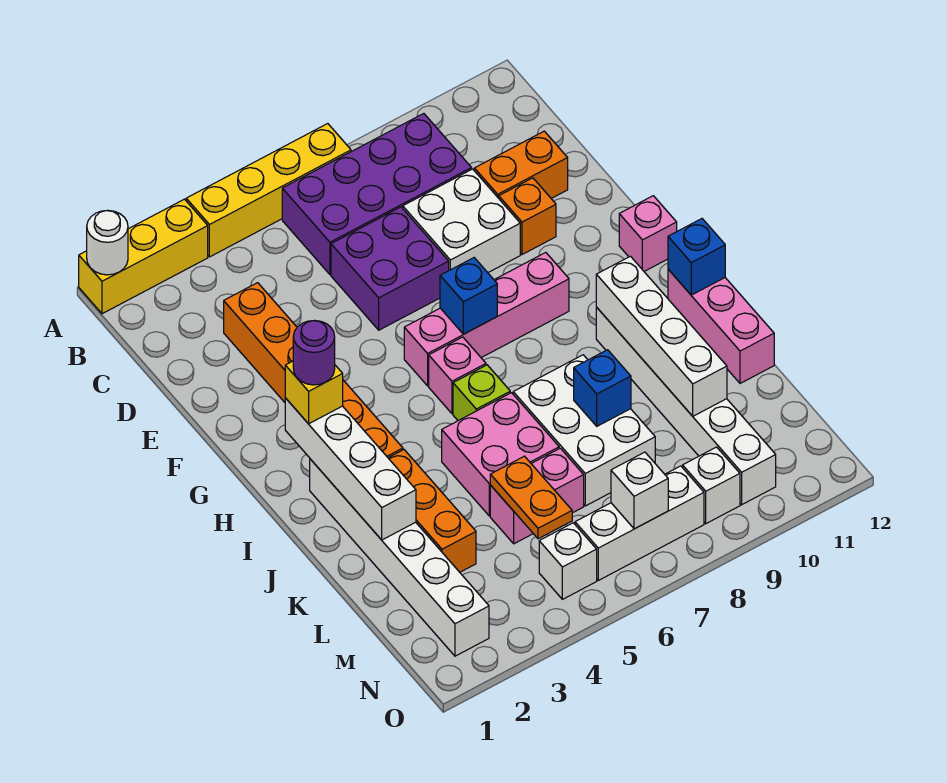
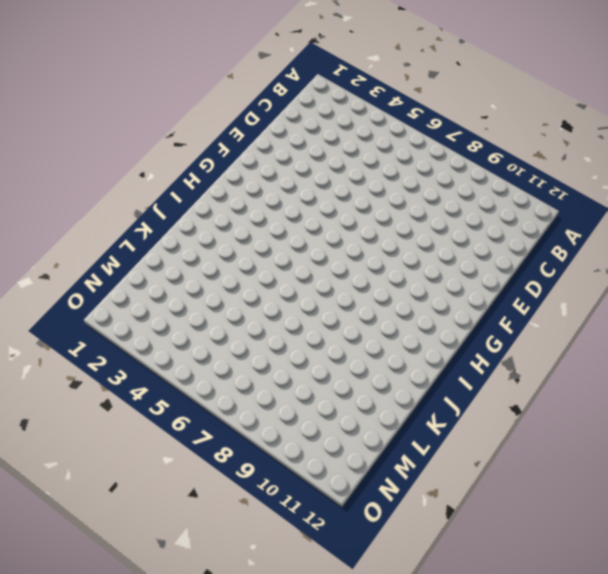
none -> yellow brick A1:A3 level 1
none -> yellow brick A4:A7 level 1
none -> purple brick B6:C9 level 1
none -> orange brick D3:I3 level 1

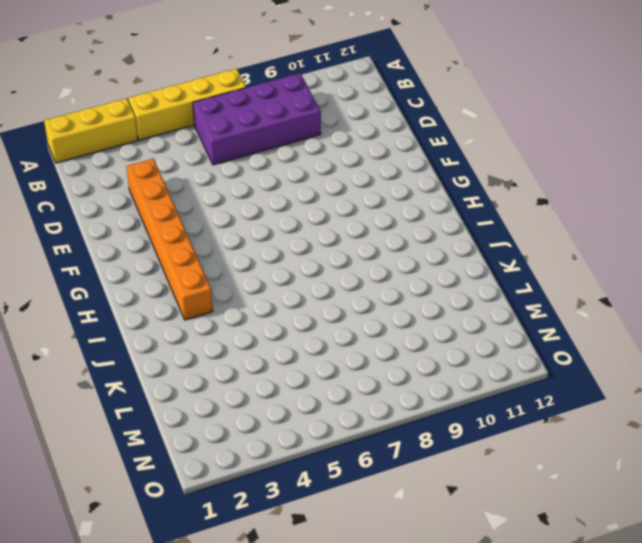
none -> purple brick D6:E7 level 1
none -> white brick D8:E9 level 1
none -> orange brick D10:D11 level 1
none -> orange brick E10 level 1

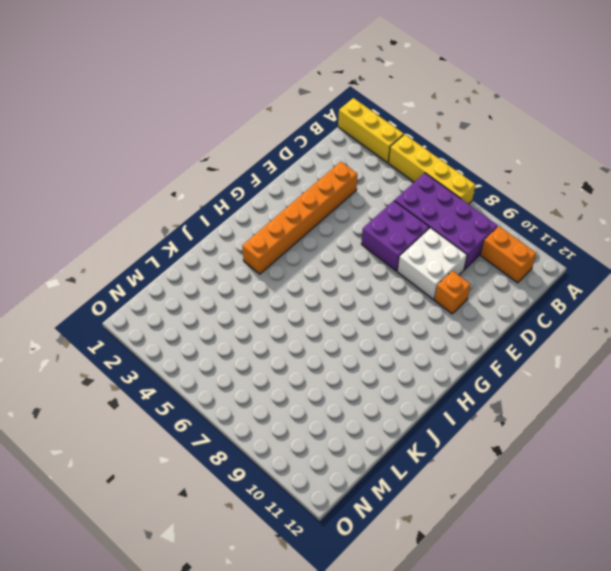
orange brick B10:B11 level 1 -> orange brick D10:D11 level 1
none -> pink brick G6:G9 level 1
none -> pink brick G12 level 1
none -> pink brick H6 level 1
none -> white brick I2:N2 level 1

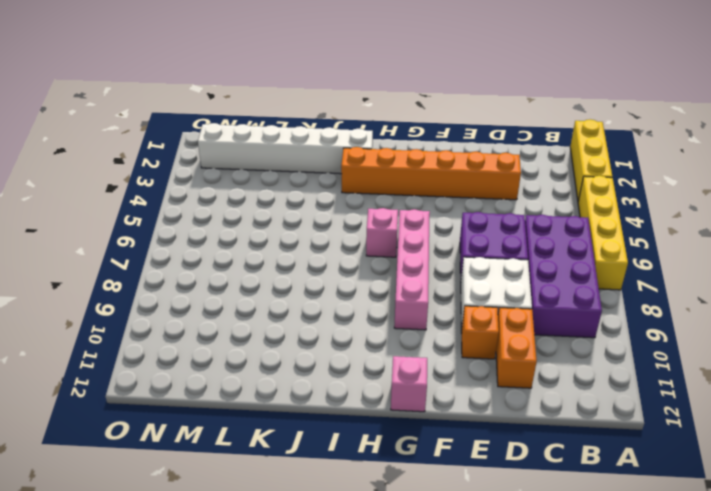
none -> lime brick I6 level 1
none -> white brick I10:N10 level 1
none -> pink brick I12:K12 level 1
none -> orange brick J3:L3 level 1

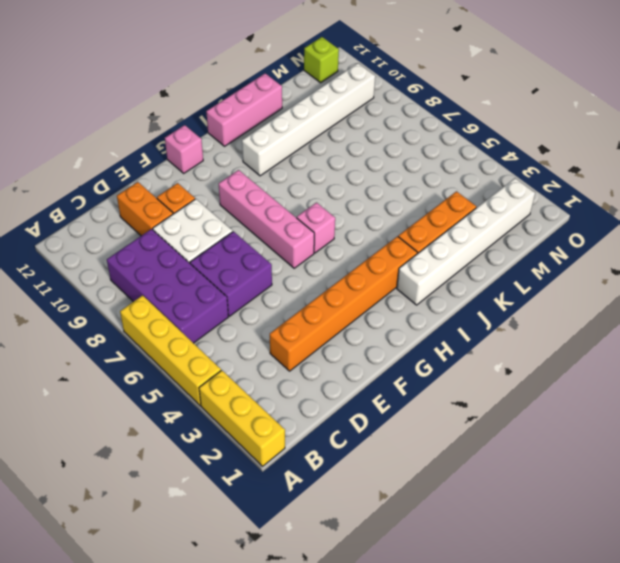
lime brick N12 level 1 -> lime brick I6 level 1
none -> pink brick J5:K6 level 1
none -> white brick J7:L8 level 1
none -> pink brick L5:L6 level 1
none -> white brick N5 level 1

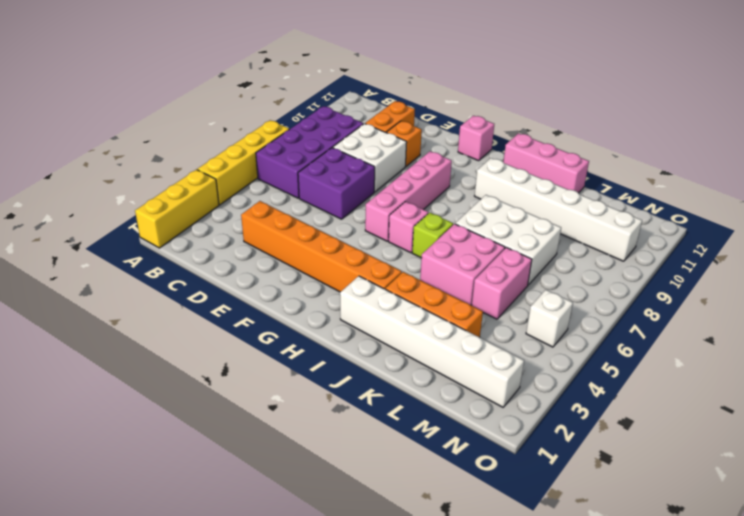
none -> white brick N6:N8 level 1
none -> white brick N9 level 1
none -> white round brick A1 level 2
none -> blue brick G7 level 2

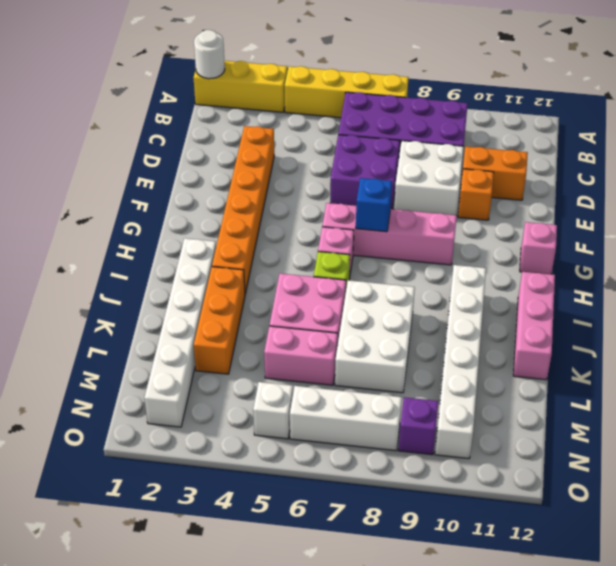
purple brick N9 level 1 -> white brick N9 level 1
none -> white brick H2:K2 level 2
none -> white brick I10:L10 level 2
none -> blue brick I12 level 2
none -> blue brick K8 level 2

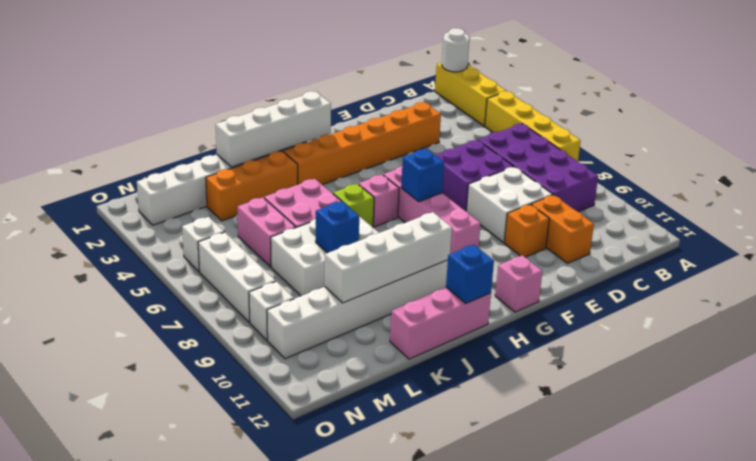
none -> orange plate L5:M5 level 2
none -> white brick N7 level 2
none -> yellow brick H2 level 3
none -> purple round brick H2 level 4

